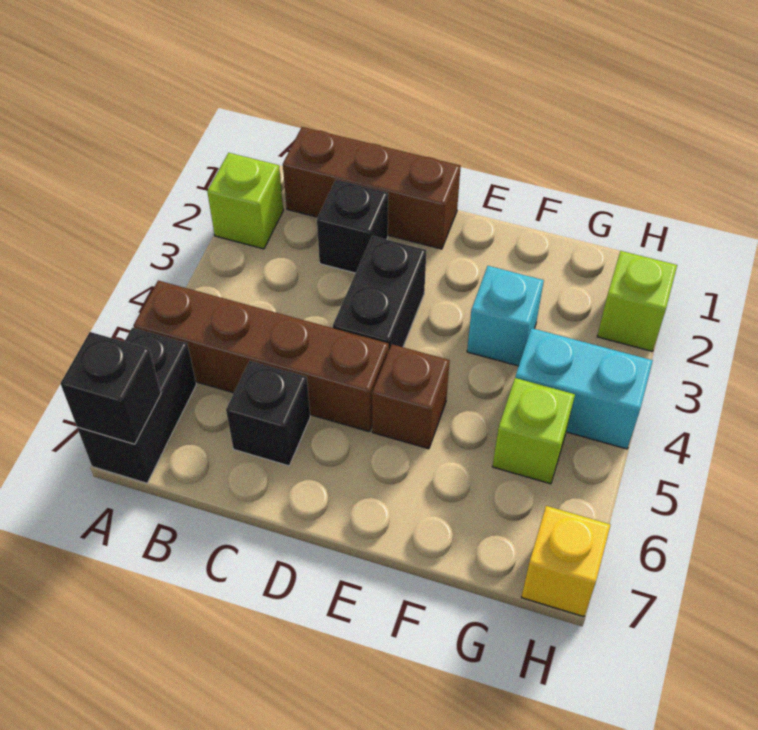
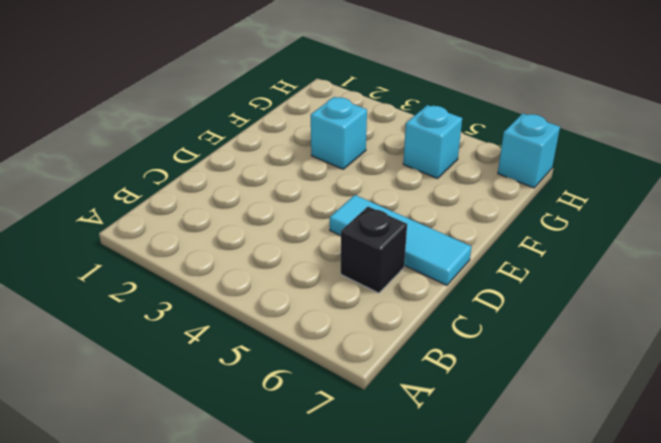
cyan tile D5:D7 level 1 -> brown brick A5:D5 level 1
cyan brick G5 level 1 -> lime brick G5 level 1
cyan brick H7 level 1 -> yellow brick H7 level 1
none -> lime brick A2 level 1
none -> black brick A6:A7 level 1
none -> brown brick B1:D1 level 1

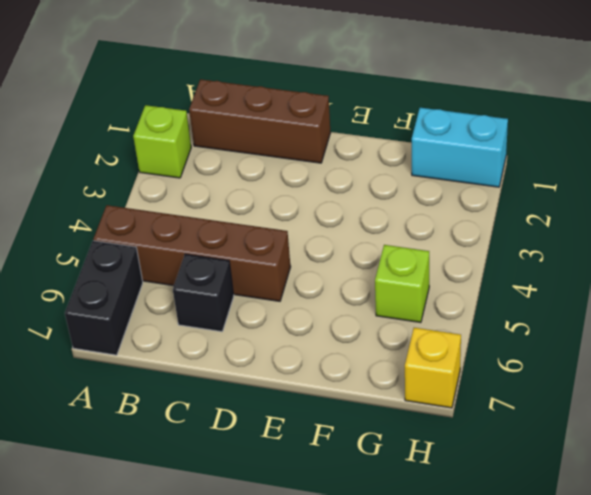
cyan brick G1:H1 level 1 -> cyan brick G4:H4 level 1
none -> black brick C2 level 1
none -> black brick D3:D4 level 1
none -> brown brick E5 level 1

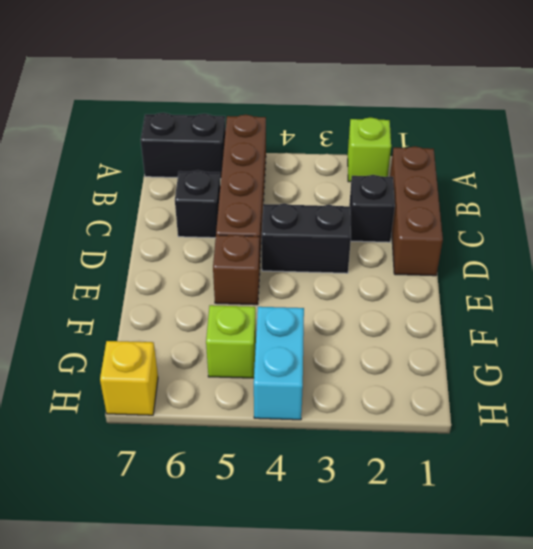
none -> cyan brick F3 level 1
none -> lime brick H2 level 1
none -> black brick A7 level 2

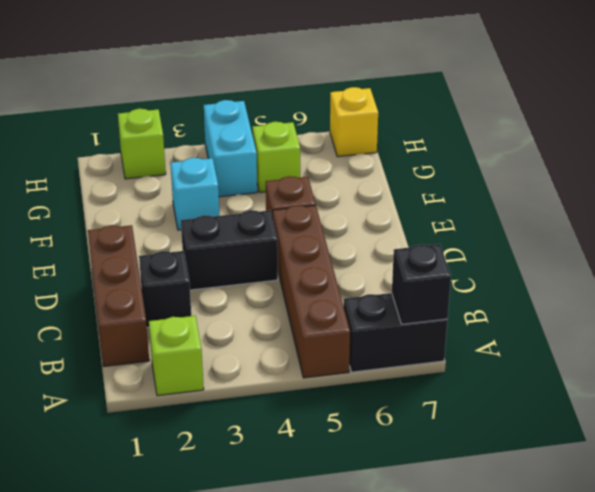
none -> black brick C6 level 1

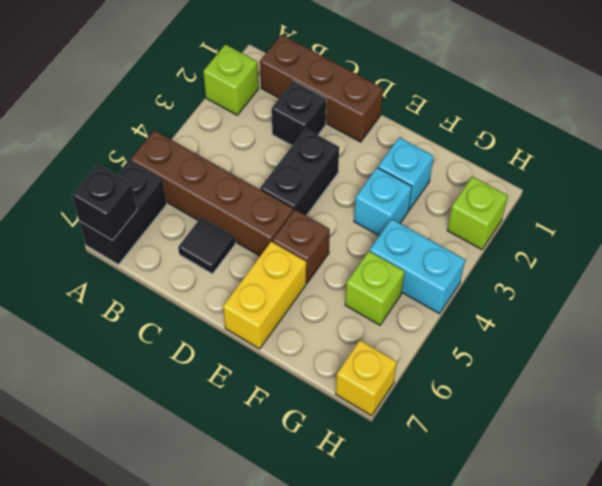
black tile C6 level 1 -> black brick C6 level 1
yellow brick E6:E7 level 1 -> none
cyan brick F2 level 1 -> none

